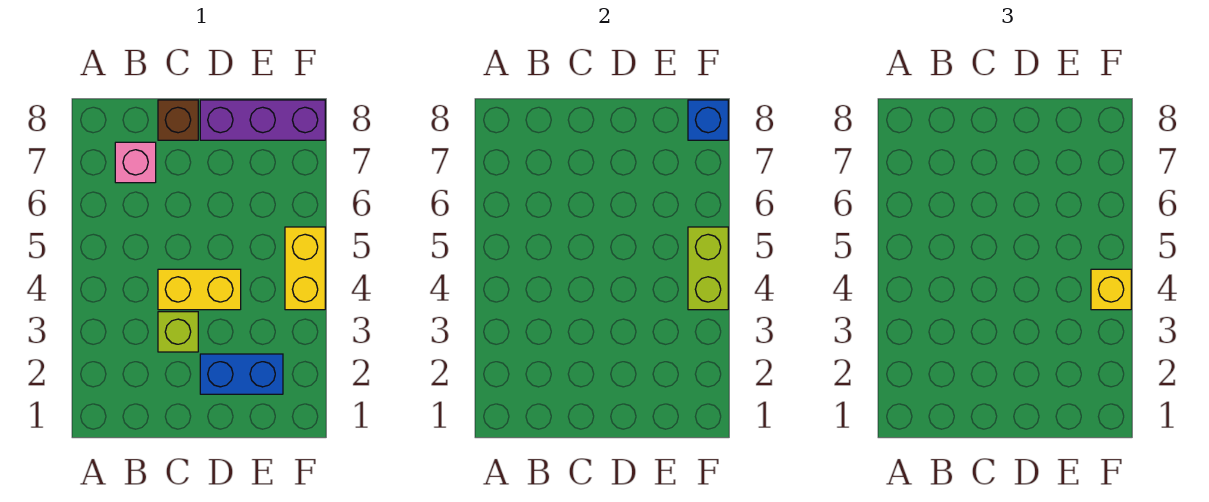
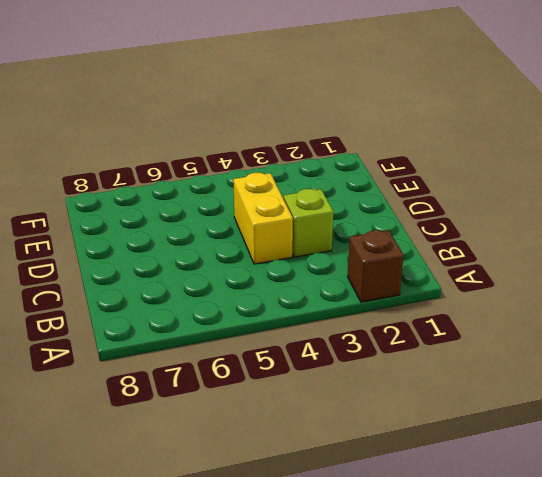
brown brick A2 level 1 -> brown brick C8 level 1
none -> pink brick B7 level 1
none -> blue brick D2:E2 level 1

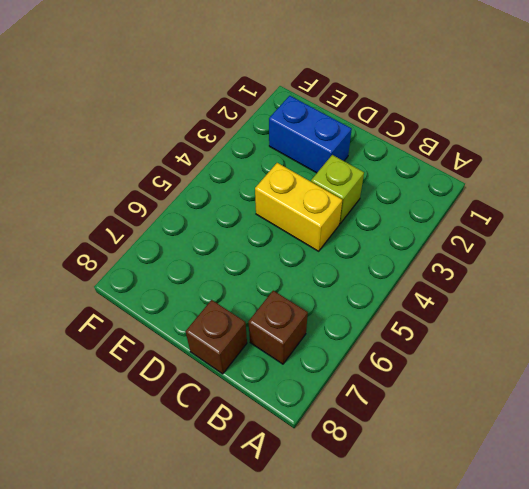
brown brick B7 level 1 -> pink brick B7 level 1
none -> purple brick D8:F8 level 1
none -> yellow brick F4:F5 level 1

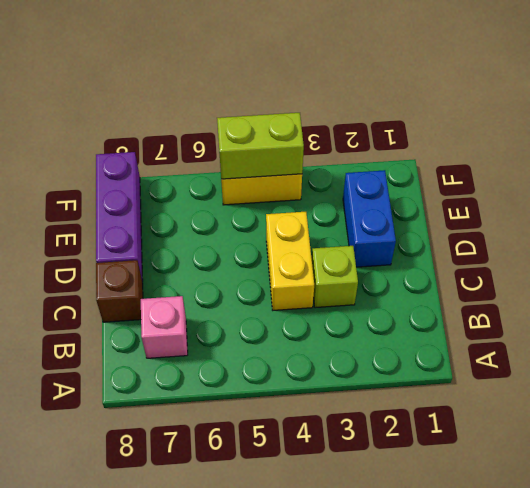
none -> blue brick F8 level 2
none -> yellow brick F4 level 3

